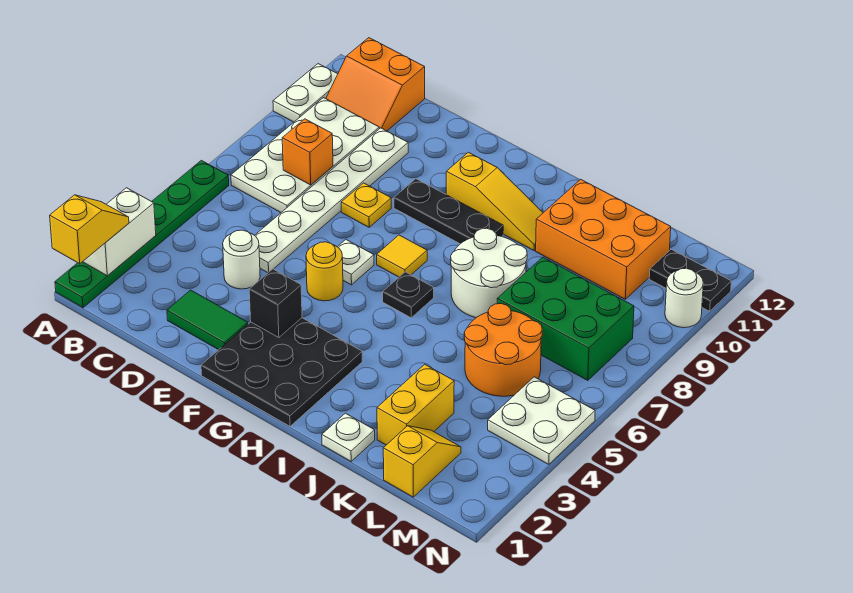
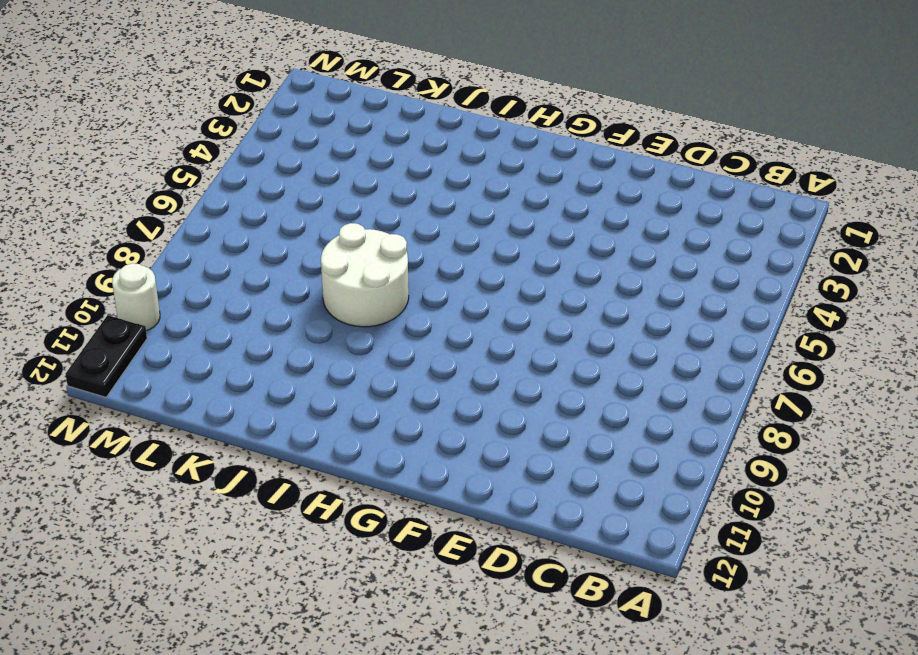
black plate N11:N12 level 1 -> black plate M11:N11 level 1
none -> green plate A1:A6 level 1
none -> white plate A10:A11 level 1
none -> white plate B7:C10 level 1

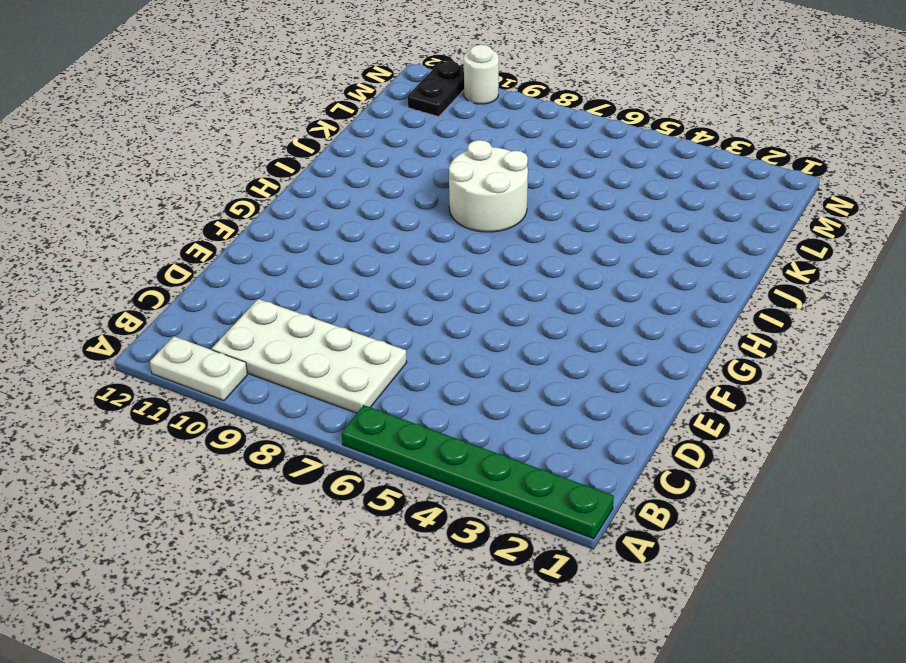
none -> orange slope B11:C12 level 1 top 12
none -> green tile D2:E2 level 1
none -> white round brick D4 level 1

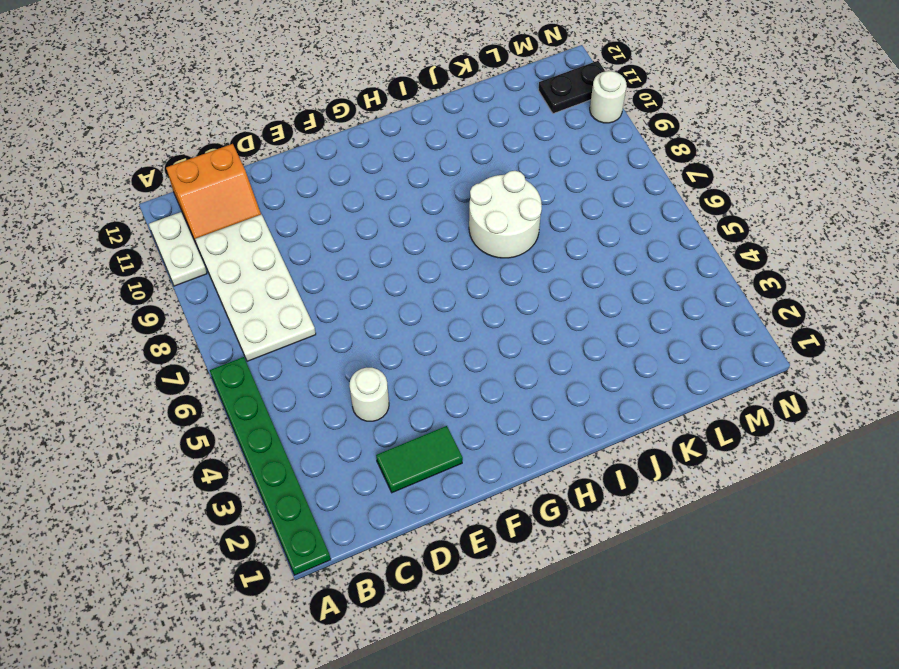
none -> white plate D5:D10 level 1
none -> yellow plate E8 level 1
none -> black plate F1:H3 level 1

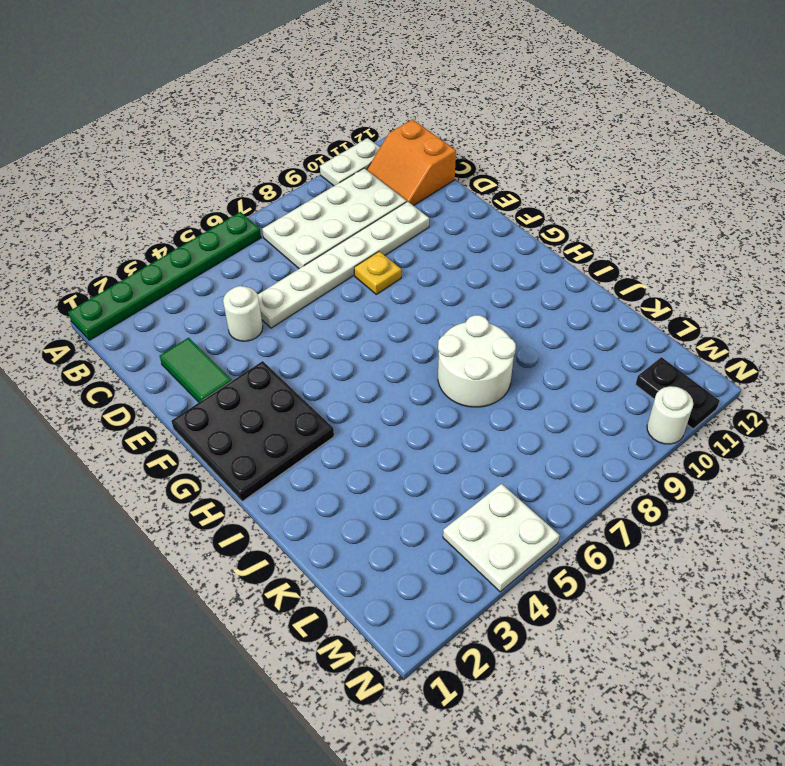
none -> yellow round brick F5 level 1
none -> white plate F6 level 1
none -> black plate F9:H9 level 1

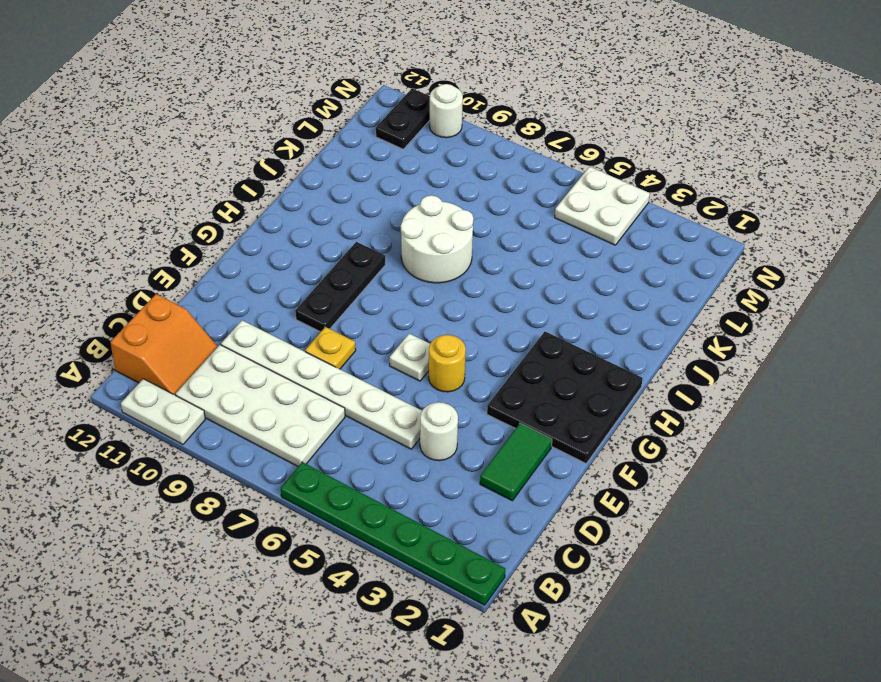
none -> yellow tile G7 level 1
none -> yellow slope G10:I10 level 1 top G
none -> black plate H6 level 1

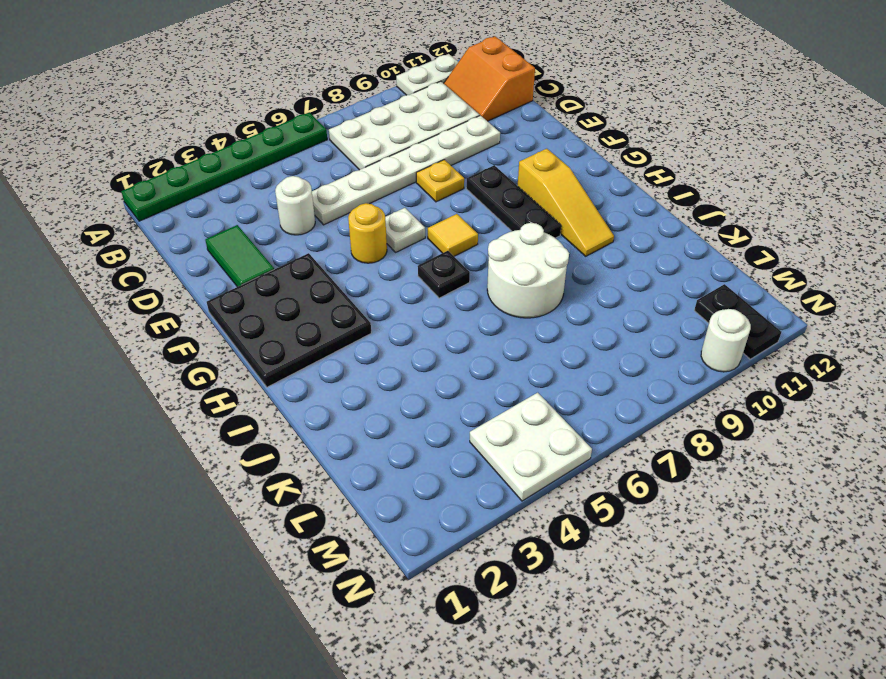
none -> white plate J1 level 1
none -> orange brick J10:L11 level 1
none -> yellow brick K2:K3 level 1

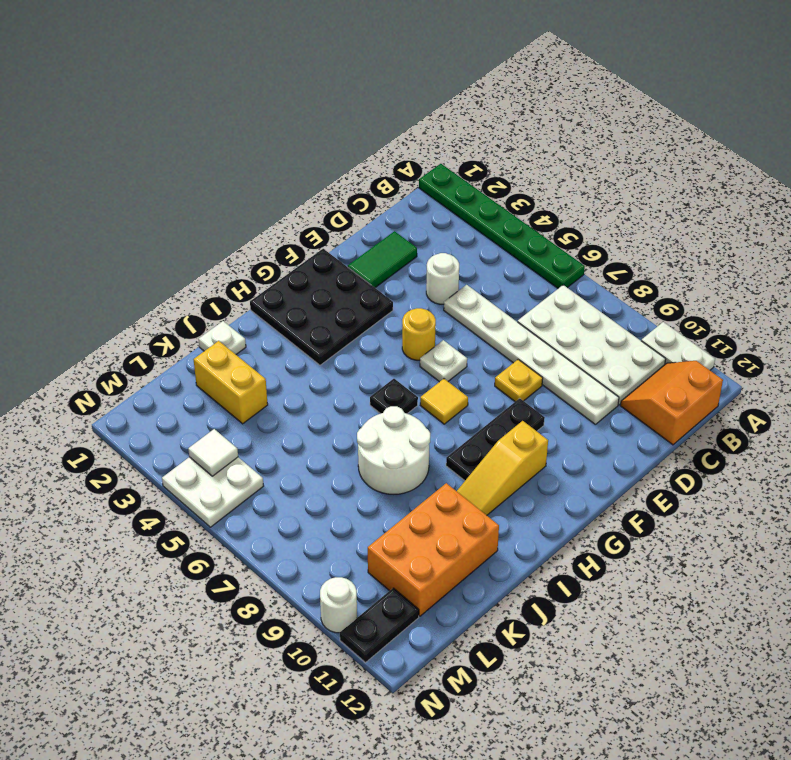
white tile M4 level 2 -> none
none -> orange round brick K5:L6 level 1
none -> green brick K7:M8 level 1
none -> yellow slope L1:L2 level 1 top 1

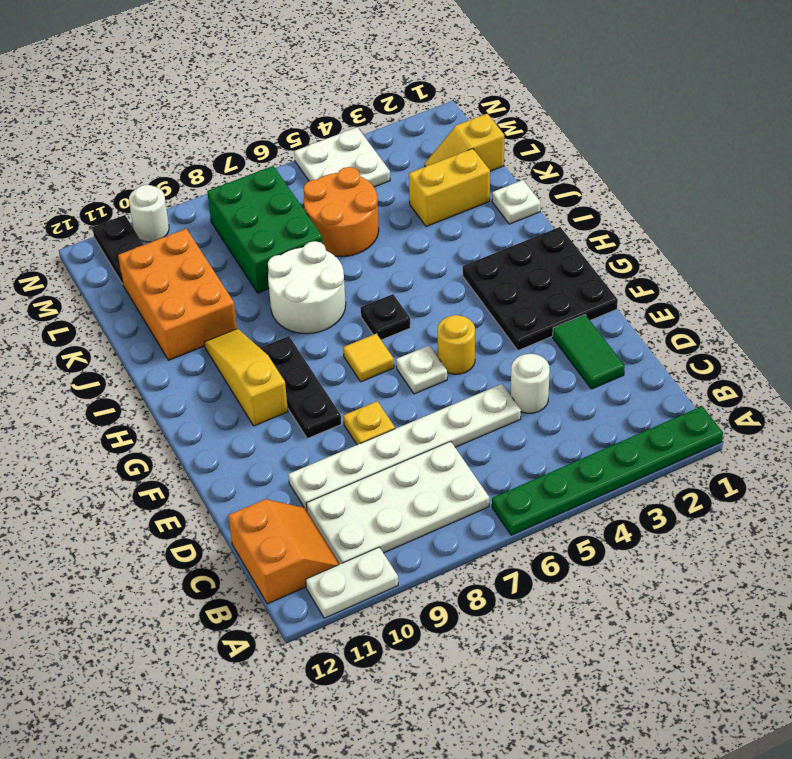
none -> white brick A2:A3 level 2
none -> orange brick C8 level 2
none -> black brick F3 level 2

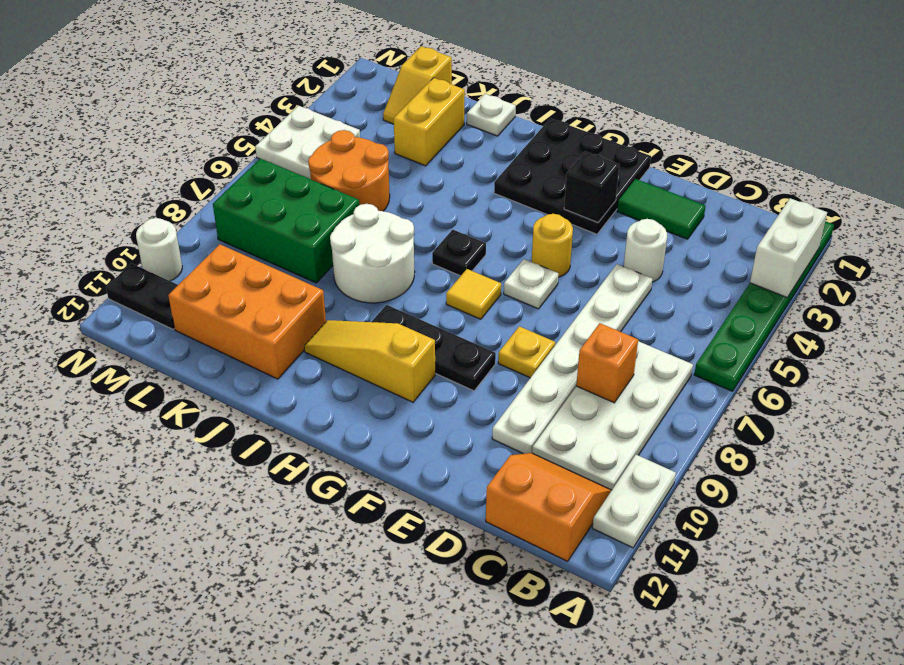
none -> yellow slope A1:A2 level 3 top 1

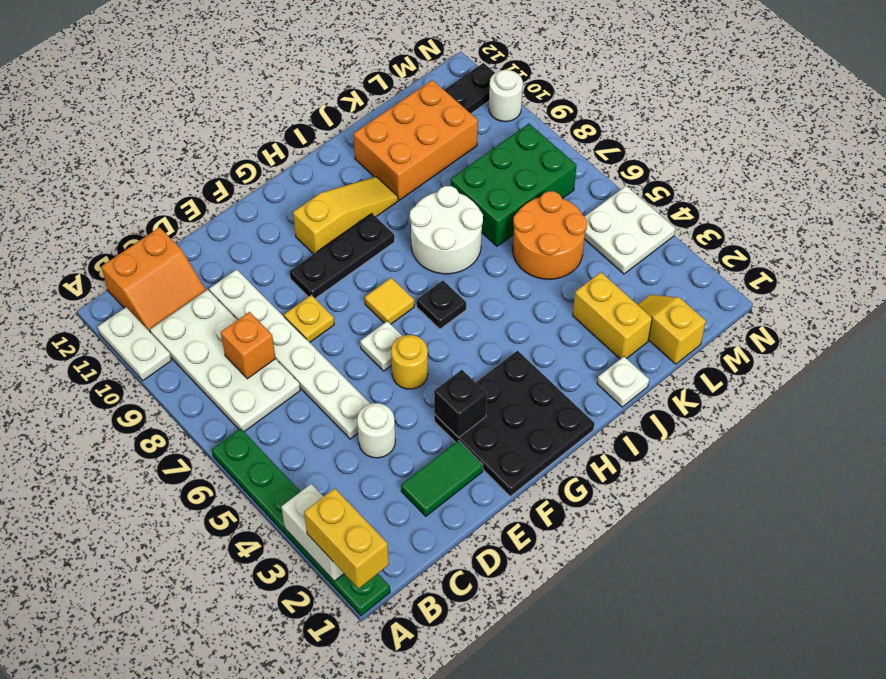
yellow brick A1:A2 level 3 -> yellow slope A1:A2 level 3 top 1

